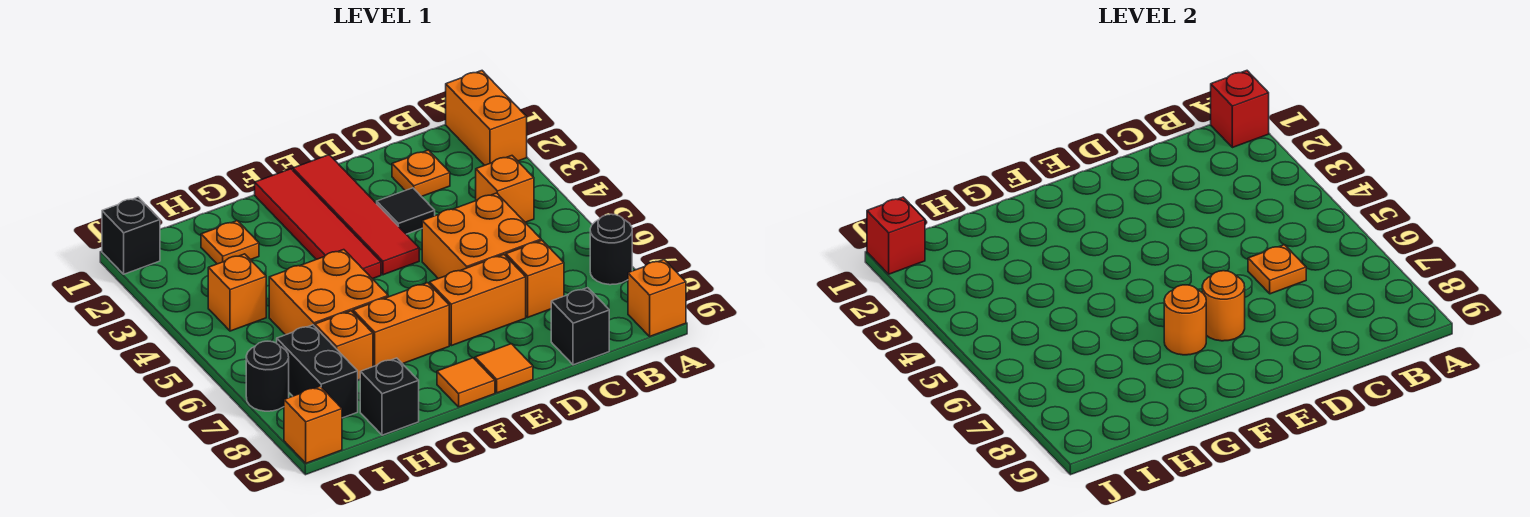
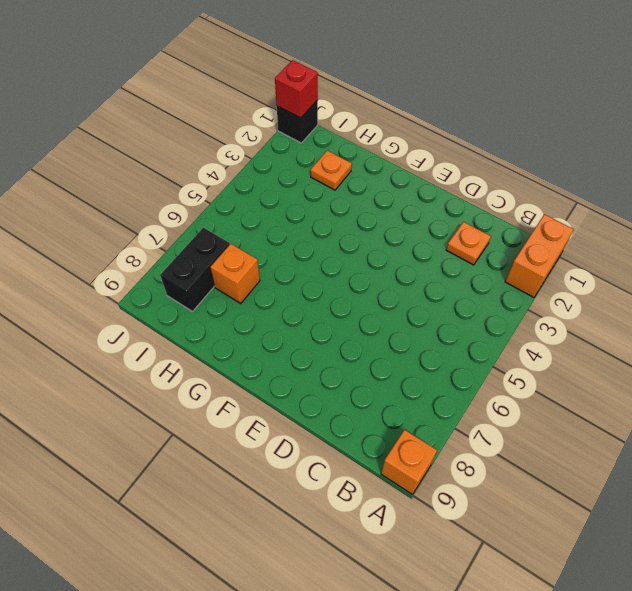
none -> black round brick A7 level 1
none -> orange brick B4 level 1
none -> orange brick C5:D6 level 1

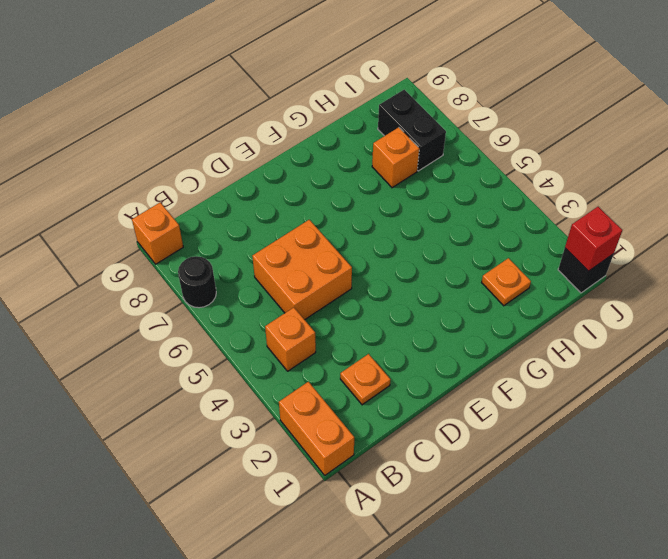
none -> orange brick C7 level 1
none -> black brick C9 level 1
none -> black tile D3 level 1

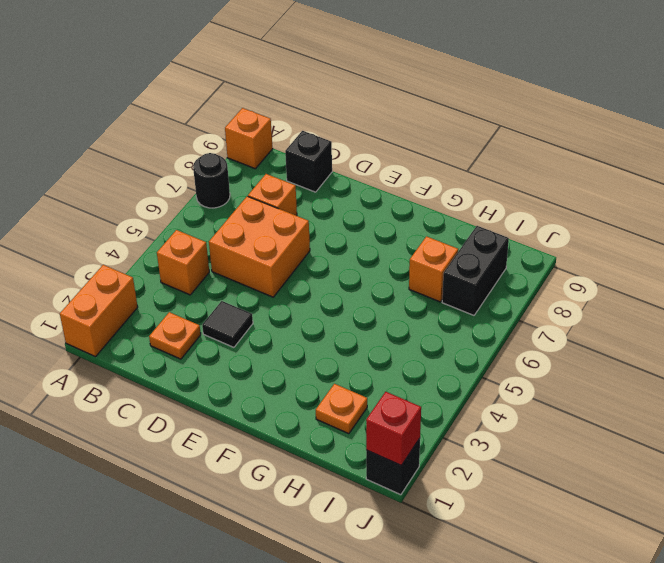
none -> orange brick D7:E7 level 1
none -> red tile E1:E4 level 1
none -> orange tile E9 level 1

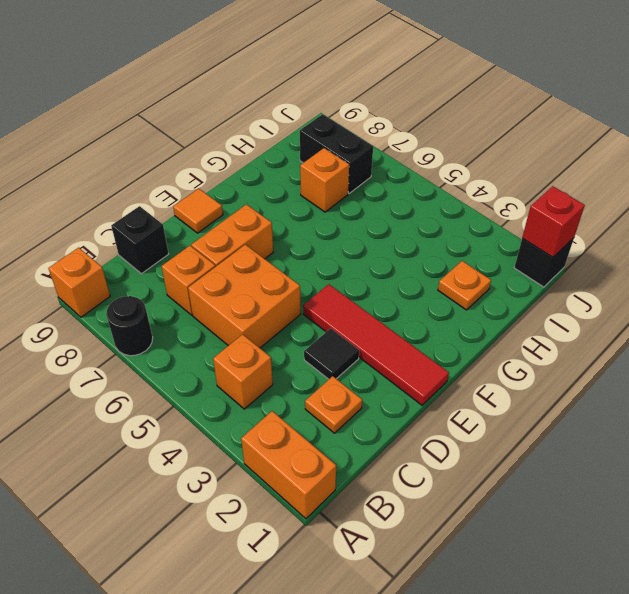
none -> red tile F1:F4 level 1
none -> orange brick F7:G7 level 1
none -> orange tile F9 level 1

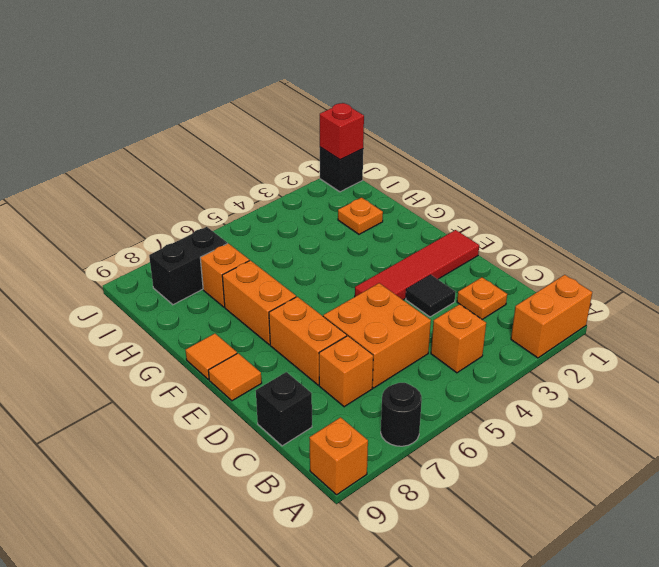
none -> red tile F1:F4 level 1
none -> orange brick G5:H6 level 1
none -> black brick H9 level 1

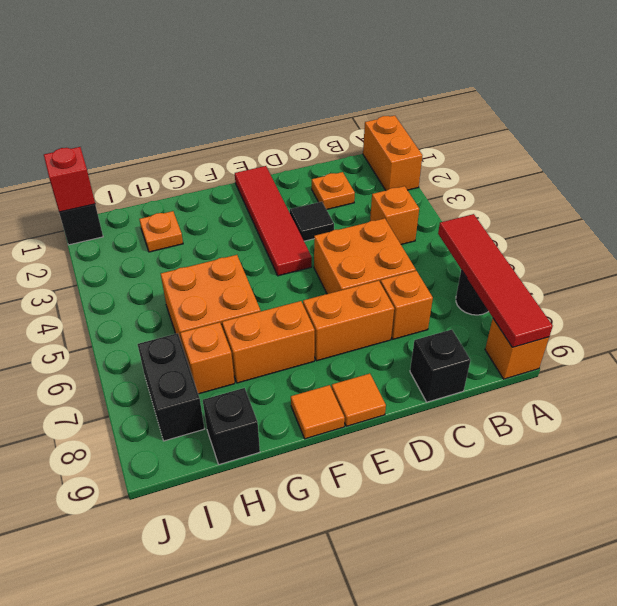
red tile A6:A9 level 2 -> red tile F1:F4 level 1
none -> orange brick I4 level 1
none -> black round brick J7 level 1
none -> orange brick J9 level 1

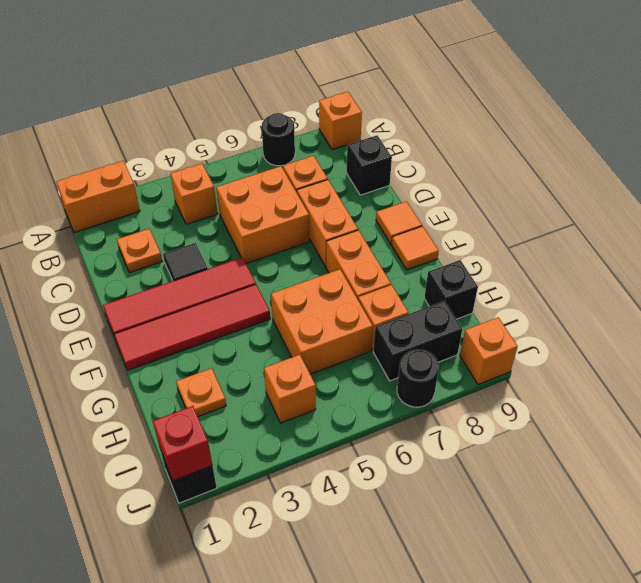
none -> red brick A1 level 2
none -> orange plate C6 level 2
none -> orange round brick E7 level 2

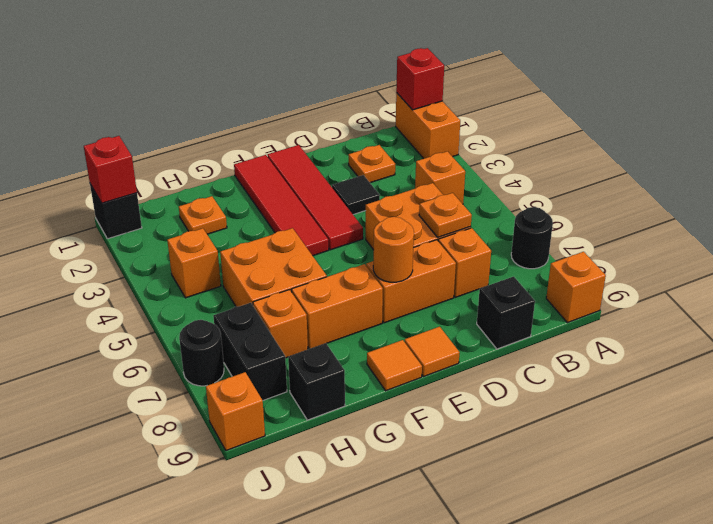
none -> orange round brick F7 level 2

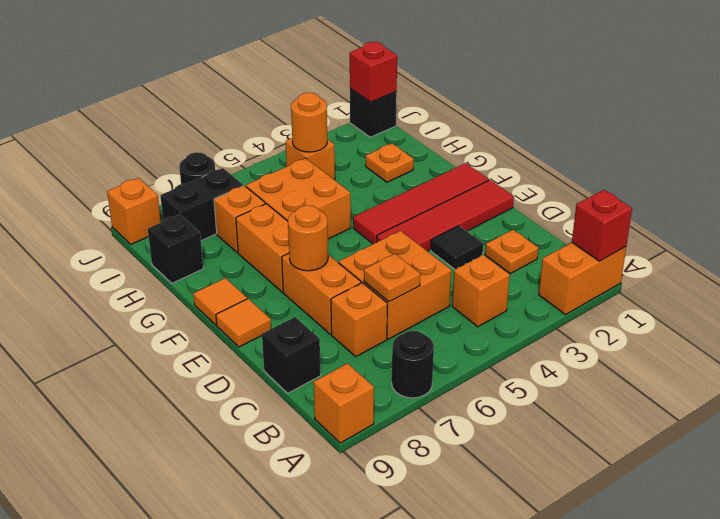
orange round brick I4 level 2 -> orange round brick F7 level 2

